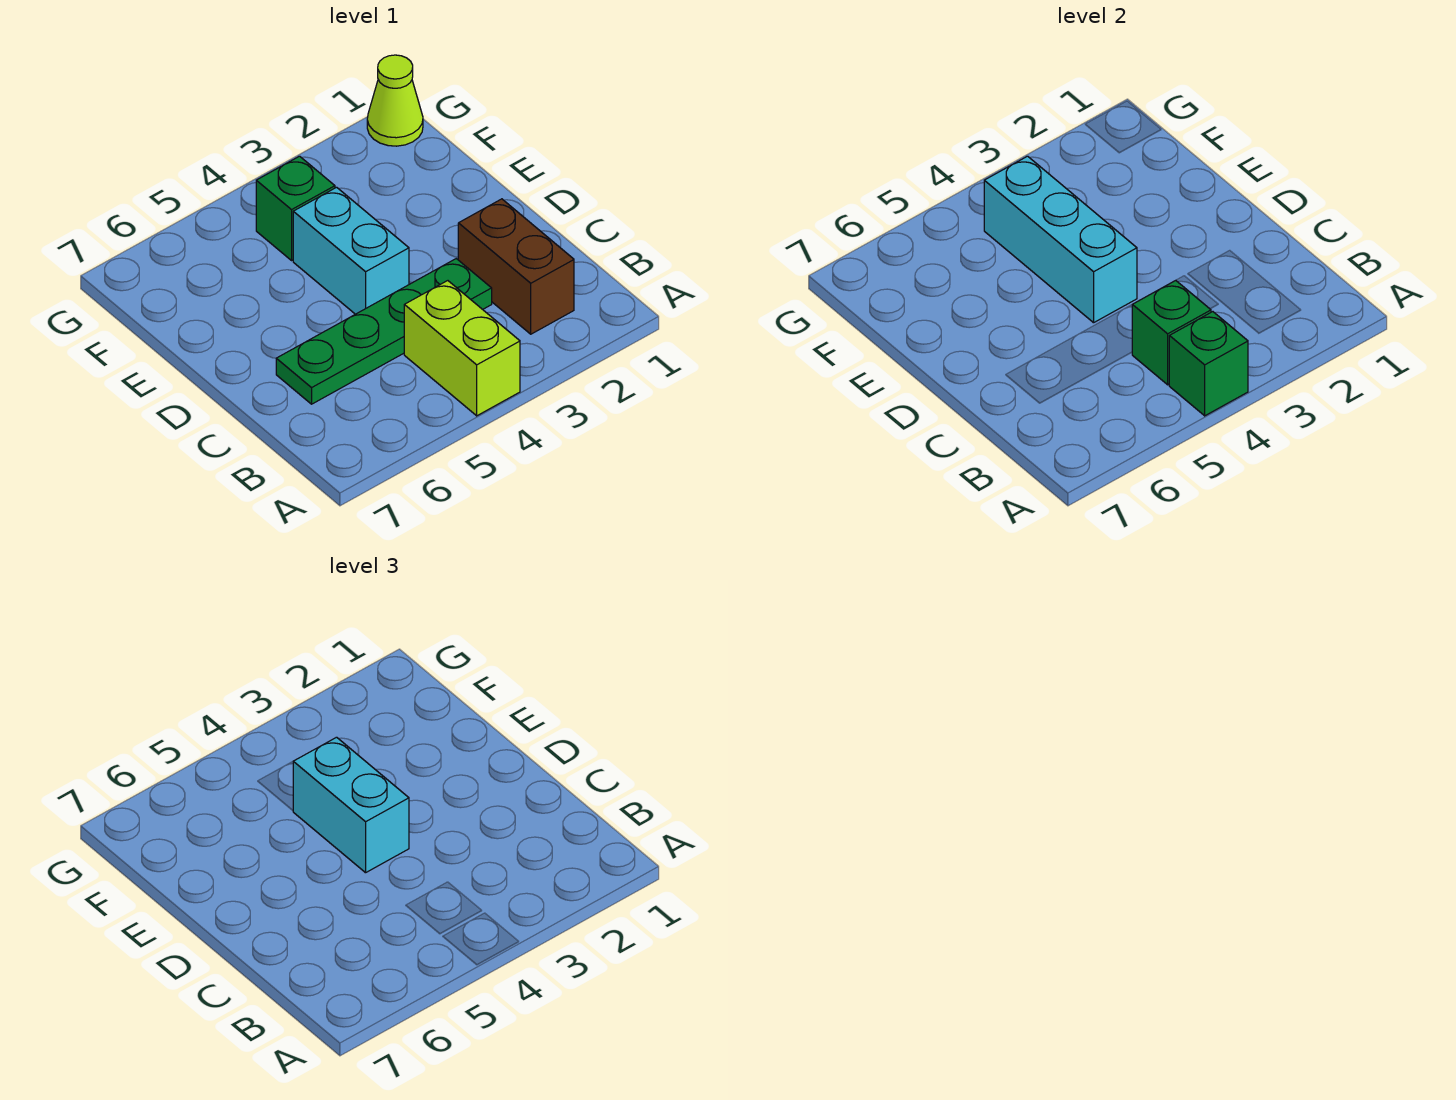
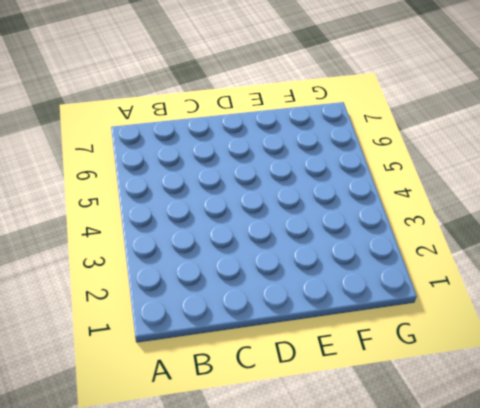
none -> lime brick A4:B4 level 1
none -> brown brick B2:C2 level 1

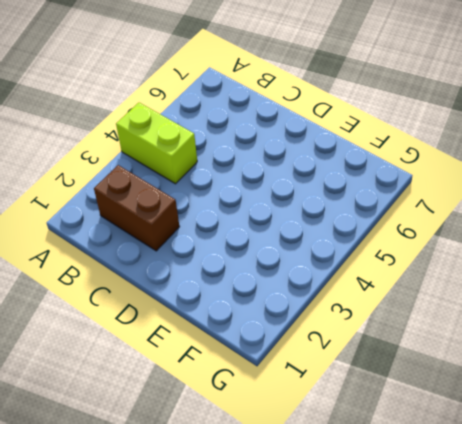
none -> green plate C3:C6 level 1
none -> cyan brick D4:E4 level 1

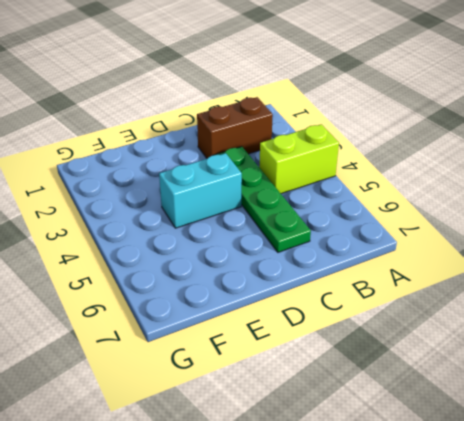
none -> green brick F4 level 1
none -> lime cone G1 level 1

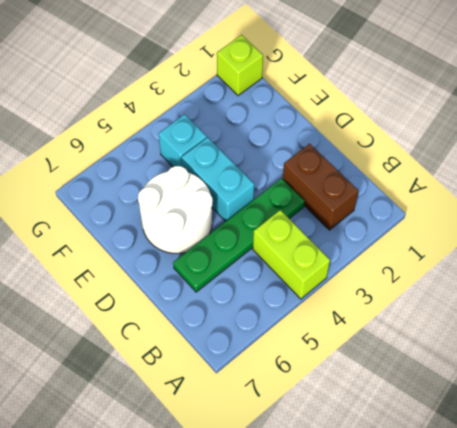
white round brick D5:E6 level 1 -> none
cyan brick F4 level 1 -> green brick F4 level 1
lime brick G1 level 1 -> lime cone G1 level 1
none -> green brick A4 level 2
none -> green brick B4 level 2

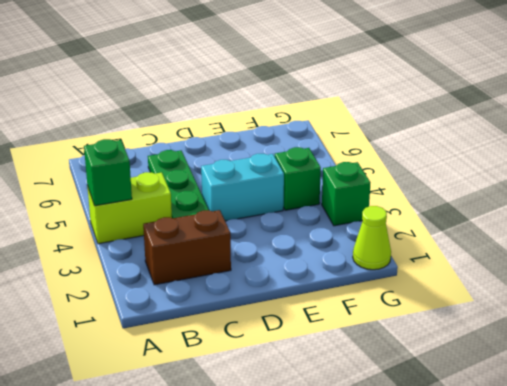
green brick G3 level 1 -> green brick B4 level 2
none -> cyan brick D4:F4 level 2
none -> cyan brick D4:E4 level 3

